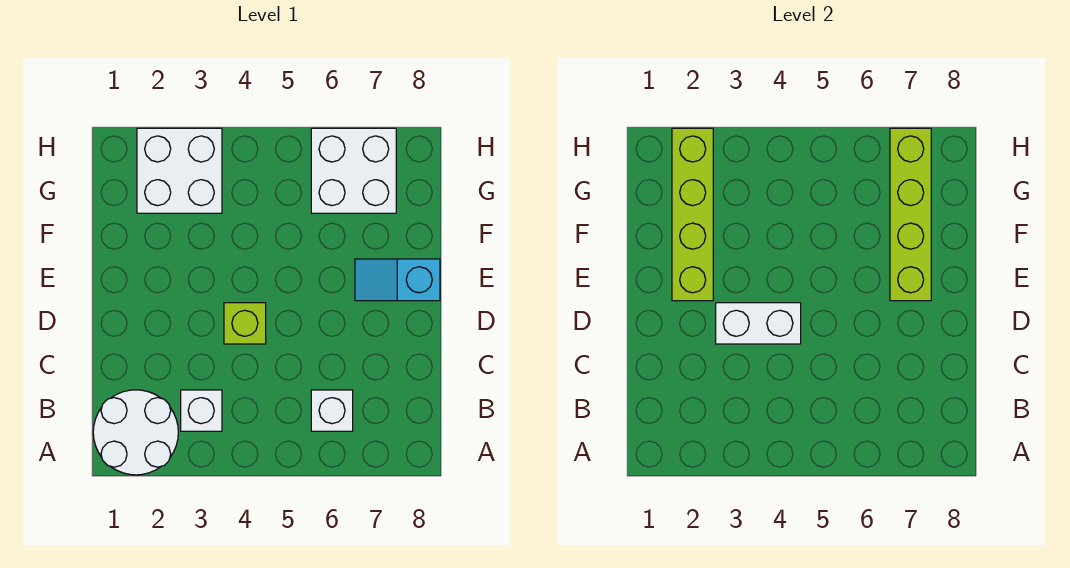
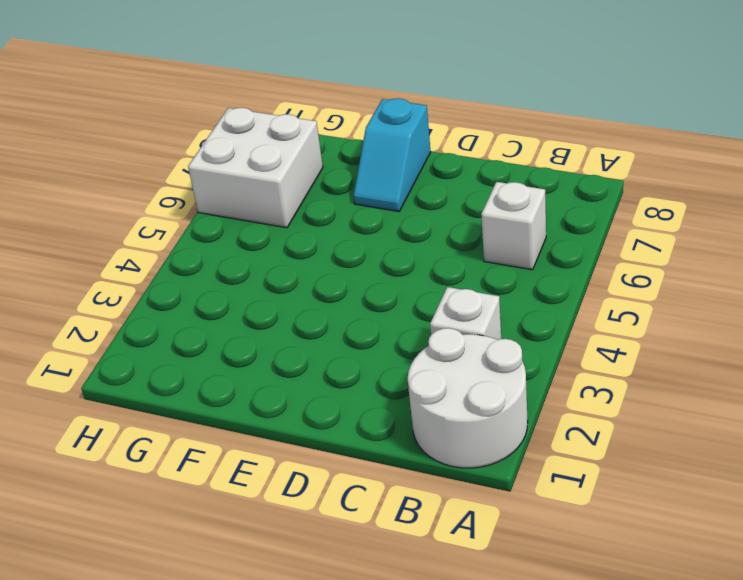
none -> lime brick D4 level 1
none -> white brick G2:H3 level 1

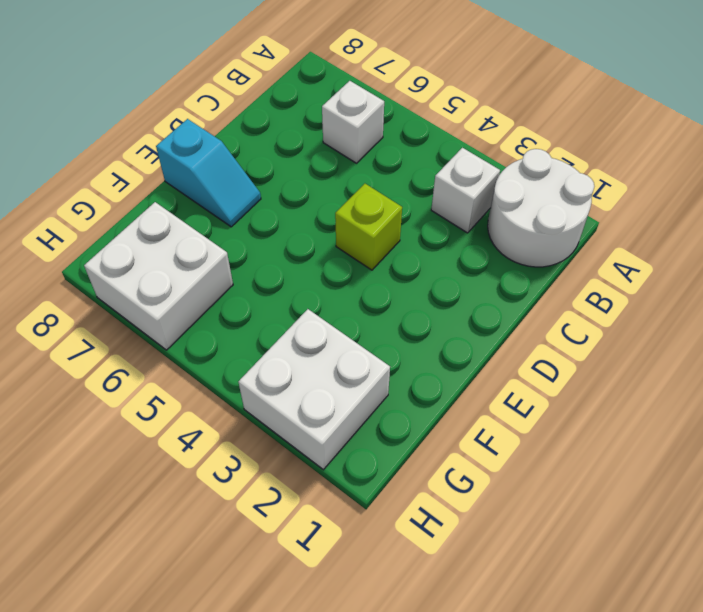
none -> white brick D3:D4 level 2
none -> lime brick E2:H2 level 2

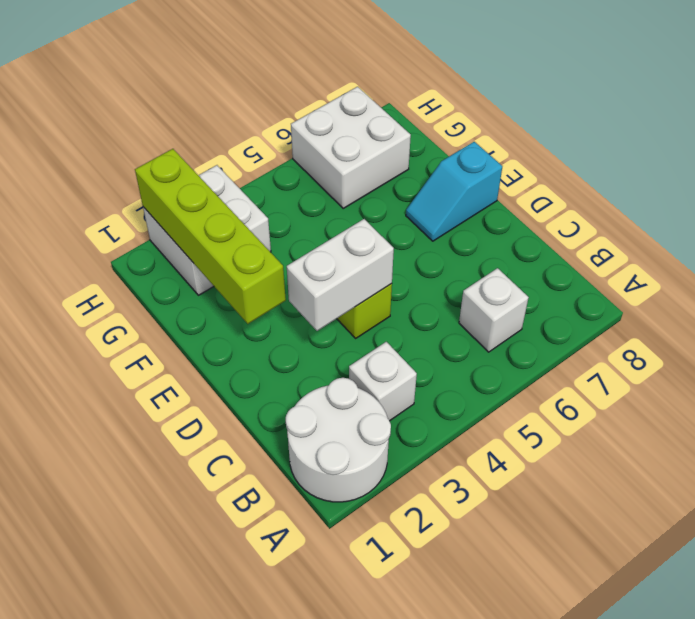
none -> lime brick E7:H7 level 2

